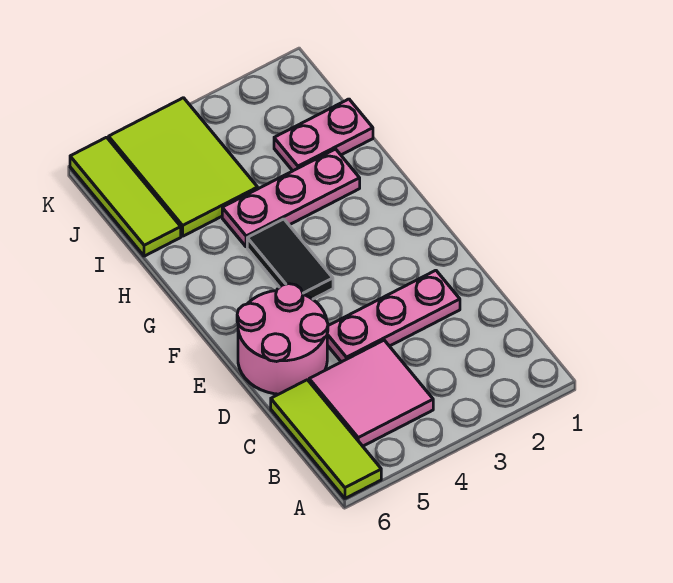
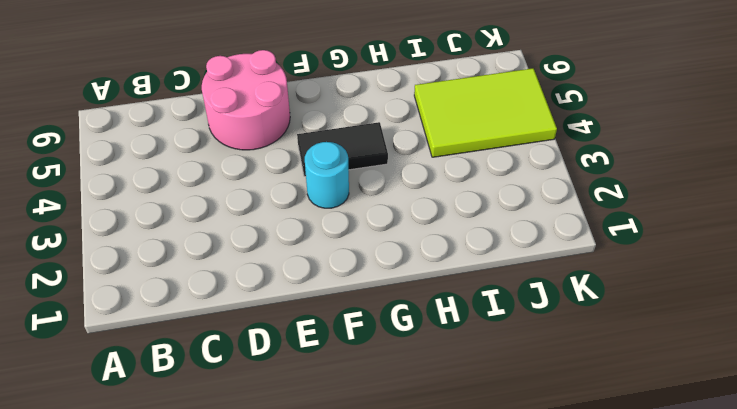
cyan round brick F3 level 1 -> none
none -> lime tile A6:C6 level 1
none -> pink tile B4:C5 level 1

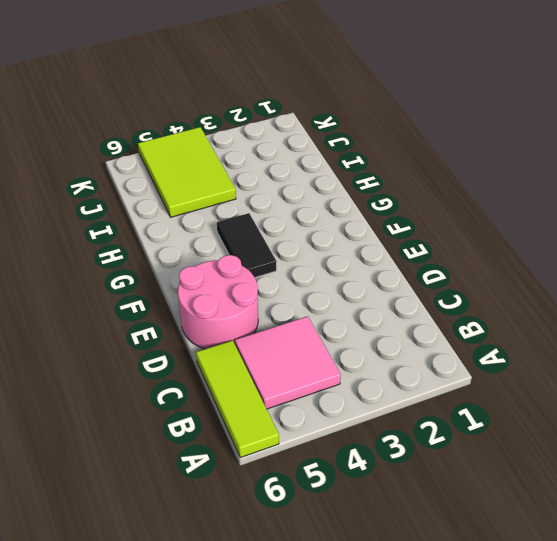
none -> pink plate D2:D4 level 1
none -> pink plate H2:H4 level 1

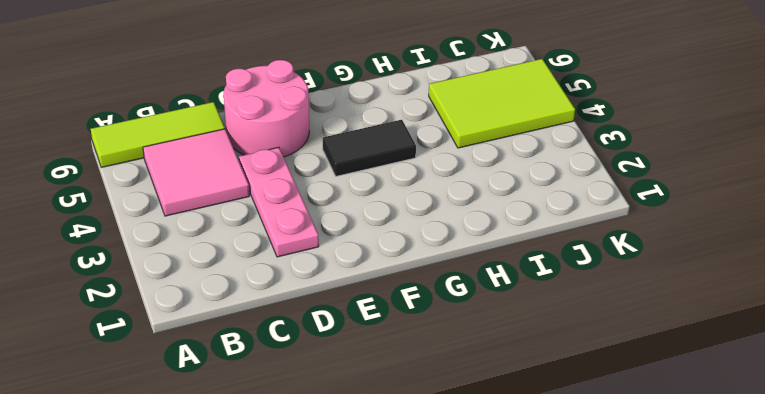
none -> pink plate H2:H4 level 1
none -> pink plate I1:I2 level 1

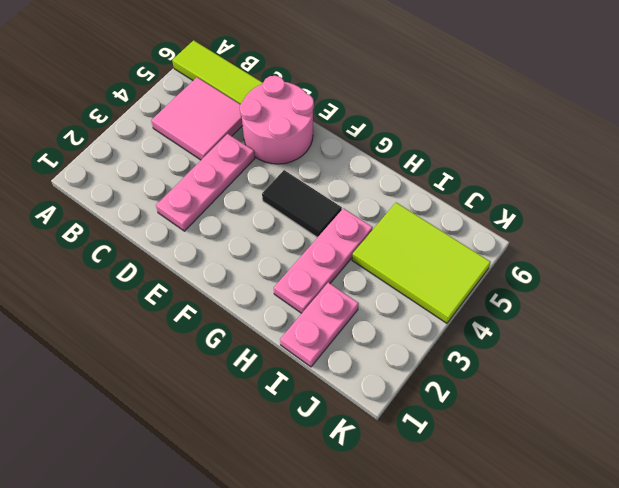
none -> lime tile I6:K6 level 1

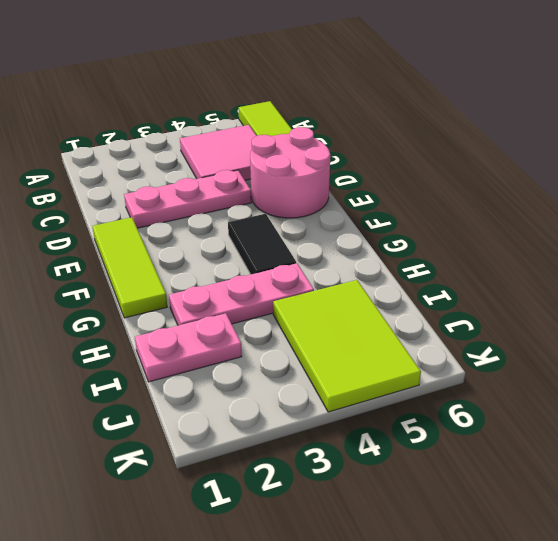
lime tile E1:G1 level 1 -> lime tile I6:K6 level 1

